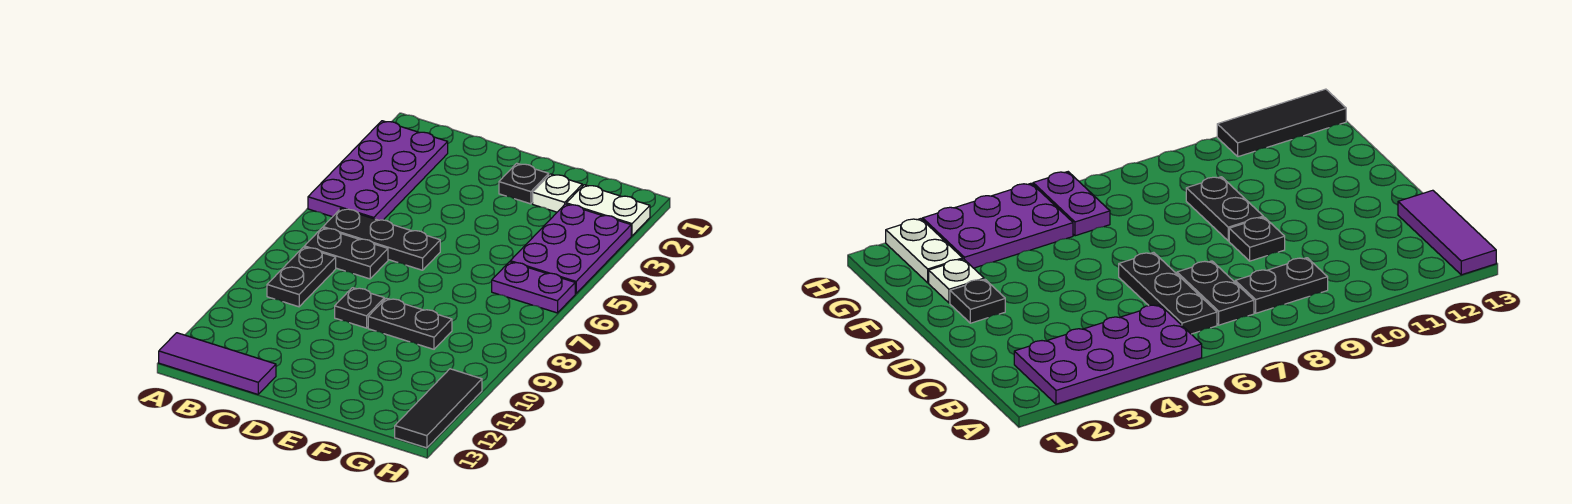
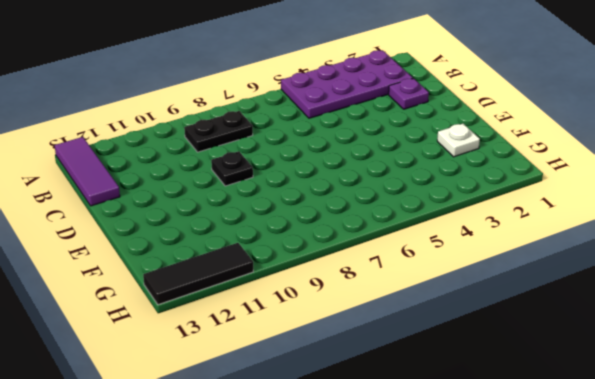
purple plate C2 level 1 -> none
none -> black plate B6:D6 level 1
none -> black plate B7:C7 level 1
none -> black plate E2 level 1

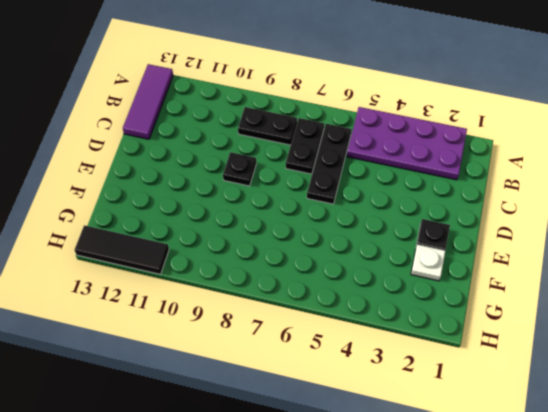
none -> black plate E9:F9 level 1
none -> white plate G2:H2 level 1
none -> purple plate G3:H5 level 1

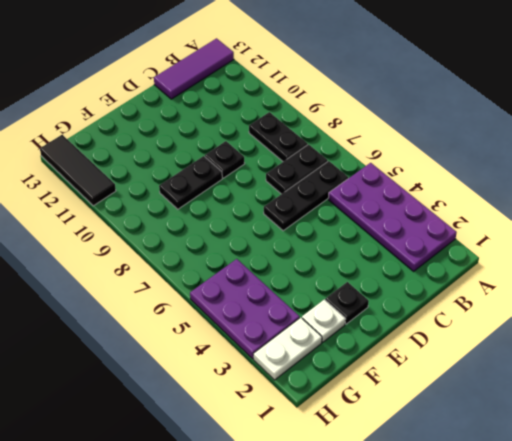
none -> purple plate G6:H6 level 1

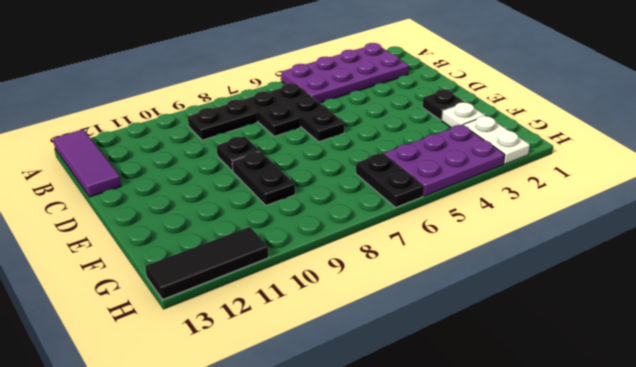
black plate G6:H6 level 1 -> purple plate G6:H6 level 1

